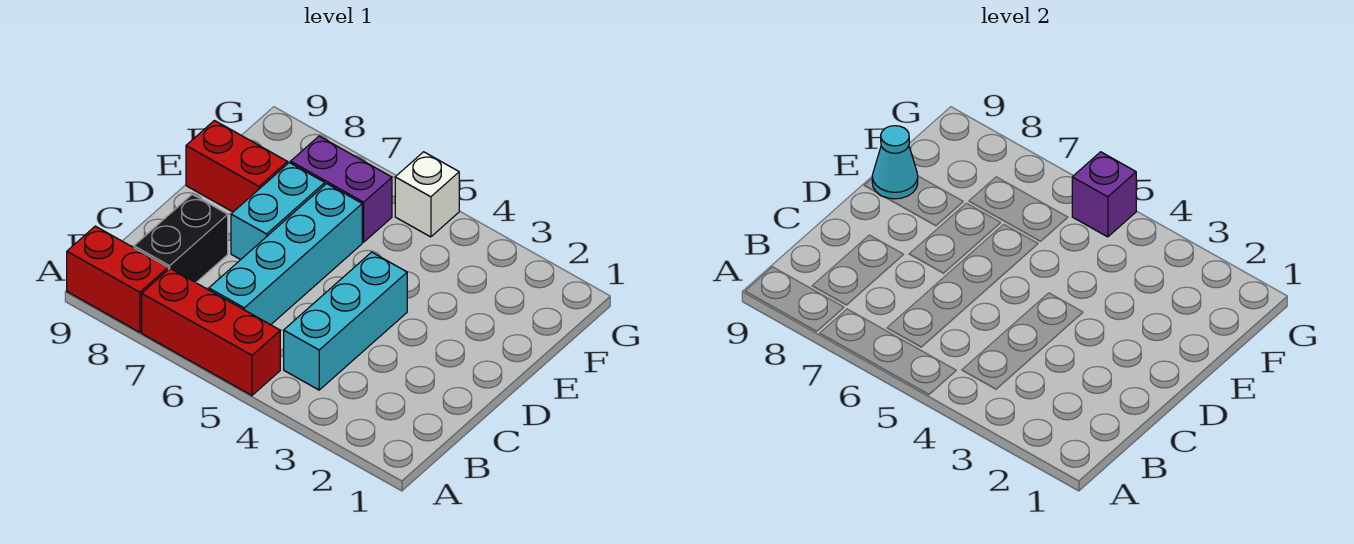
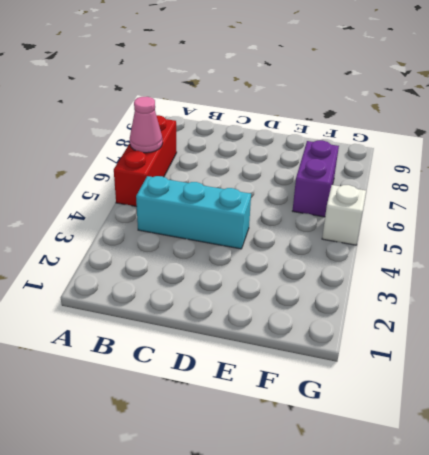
pink cone A6 level 2 -> none
none -> red brick A8:A9 level 1
none -> cyan brick B6:E6 level 1

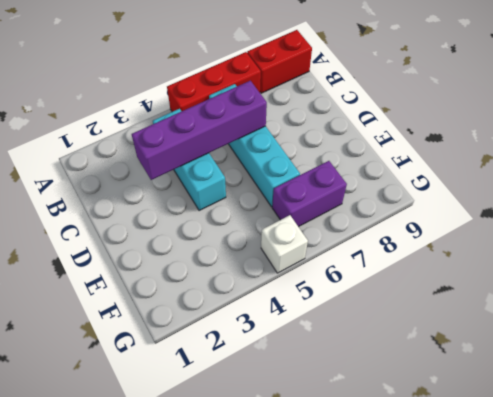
purple brick C3:C6 level 2 -> none
none -> black brick B8:C8 level 1
none -> cyan brick D7:E7 level 1

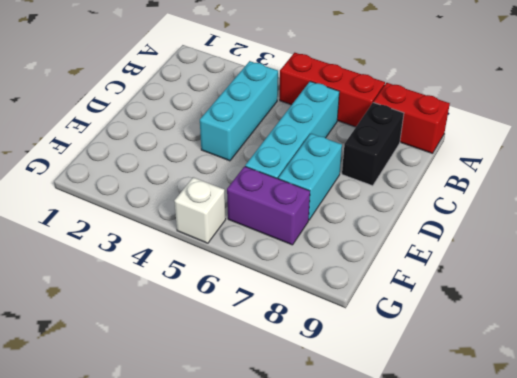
none -> red brick E8:E9 level 1
none -> cyan cone E9 level 2

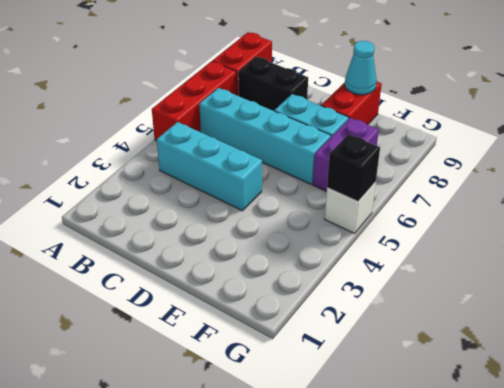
black brick G5 level 2 -> purple brick G5 level 2

